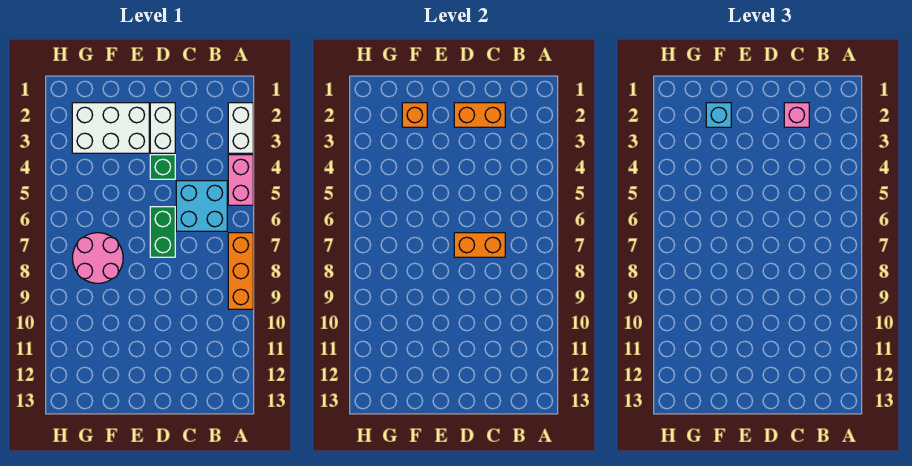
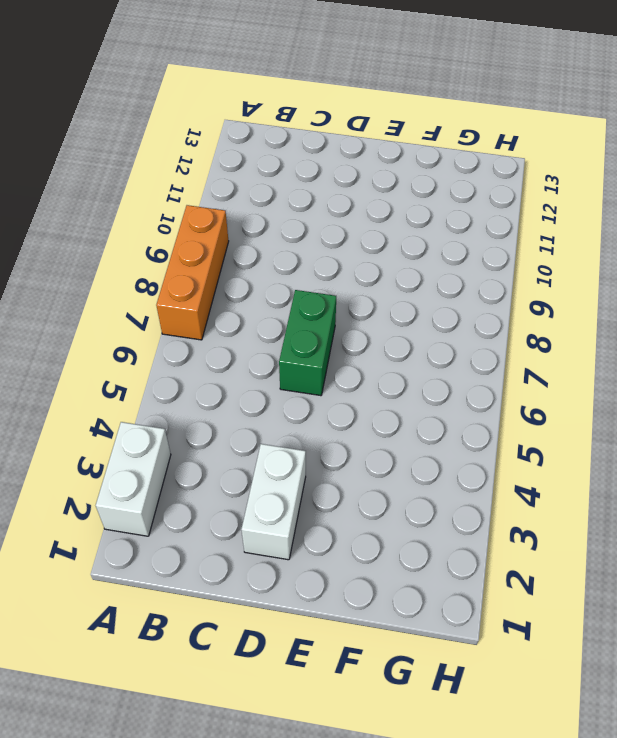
none -> pink brick A4:A5 level 1
none -> cyan brick B5:C6 level 1
none -> green brick D4 level 1

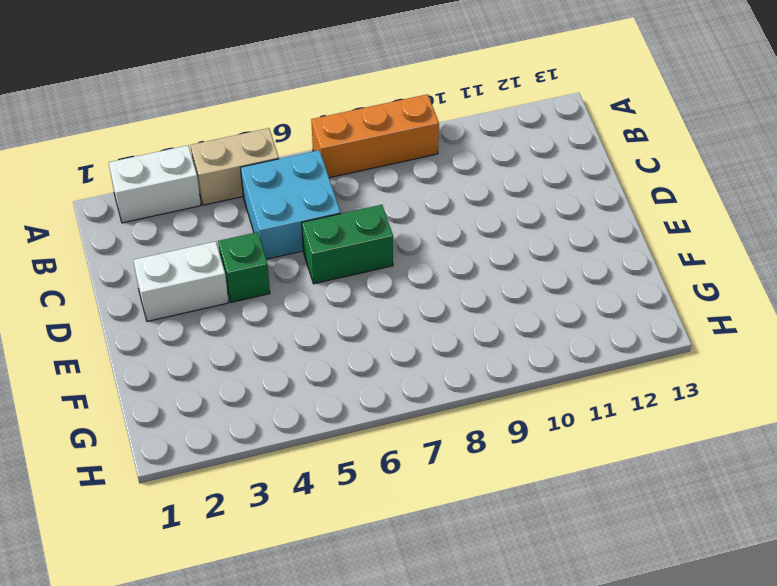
tan brick A4:A5 level 1 -> pink brick A4:A5 level 1
none -> white brick E2:G3 level 1
none -> pink round brick F7:G8 level 1
none -> orange brick C2:D2 level 2

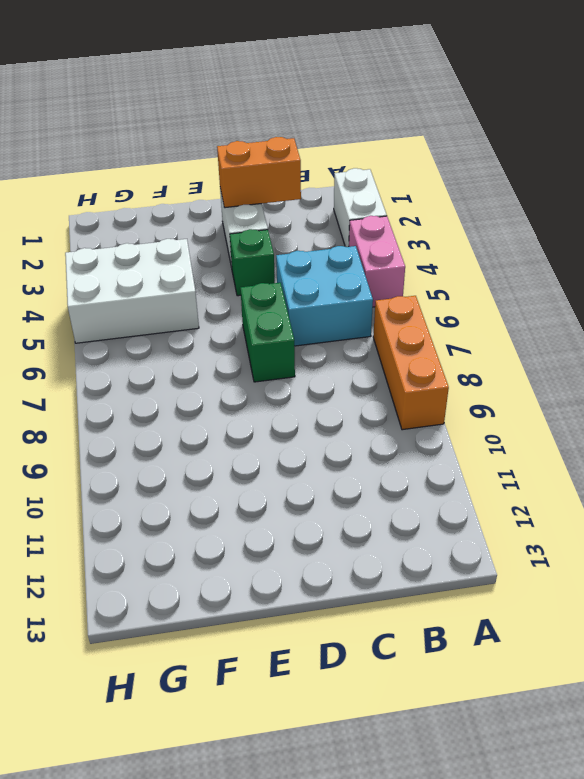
white brick F4:H5 level 1 -> white brick E2:G3 level 1
none -> pink round brick F7:G8 level 1
none -> orange brick C7:D7 level 2
none -> orange brick F2 level 2

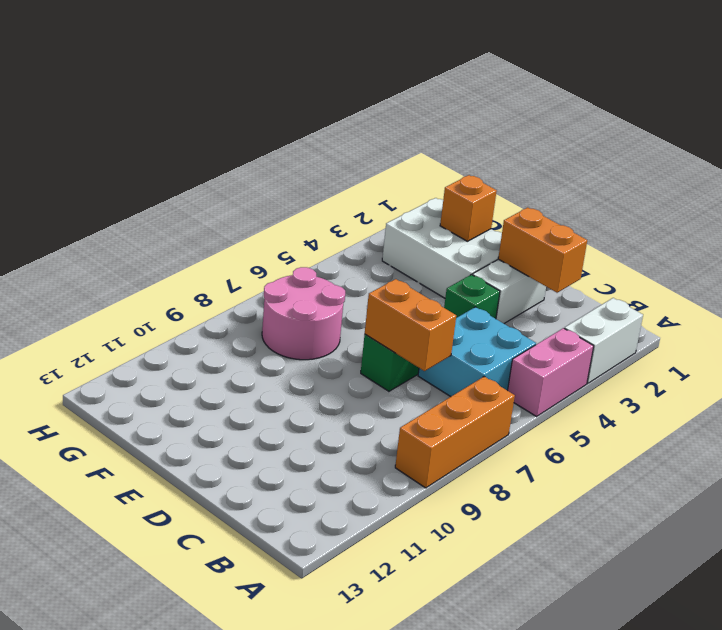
none -> pink brick C2 level 3
none -> cyan brick F2 level 3

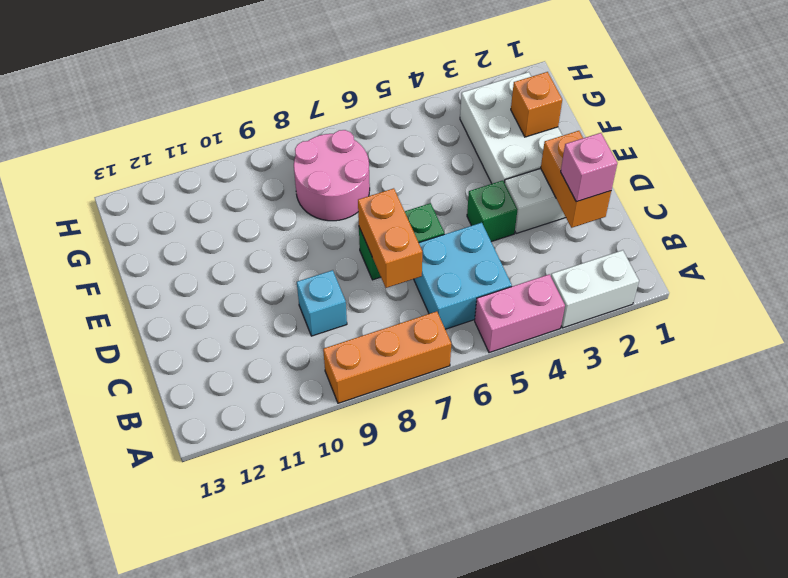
cyan brick C9 level 1 -> cyan brick F2 level 3

